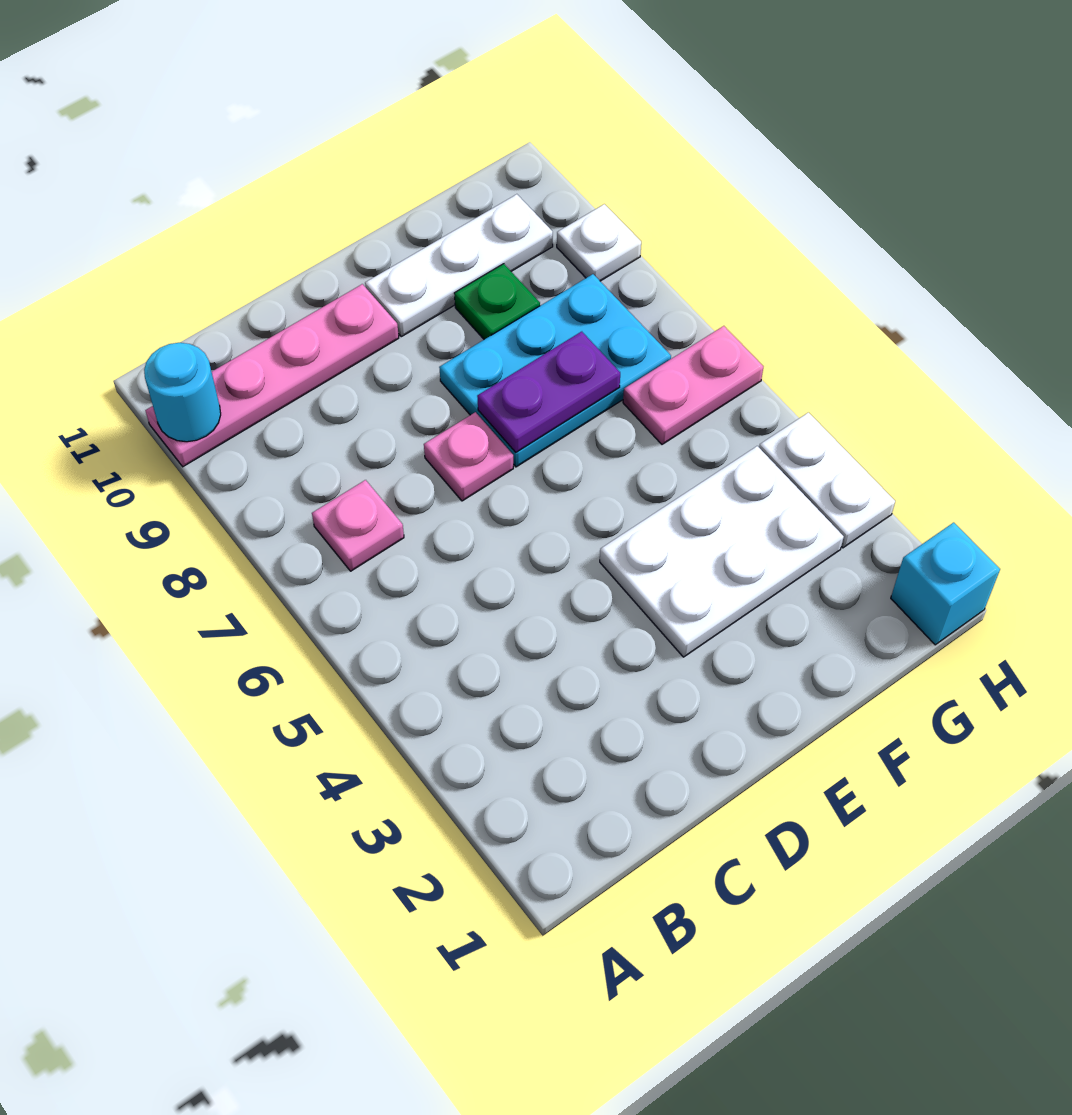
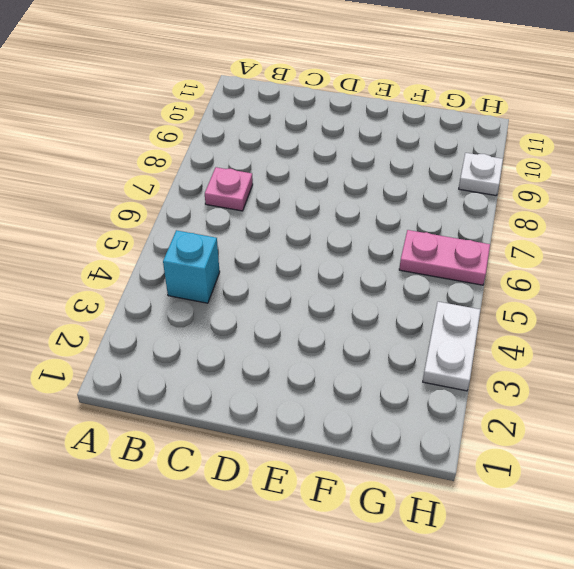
cyan brick B4 level 1 -> cyan brick H1 level 1
none -> pink plate A10:D10 level 1
none -> pink plate D7 level 1
none -> white plate E3:G4 level 1

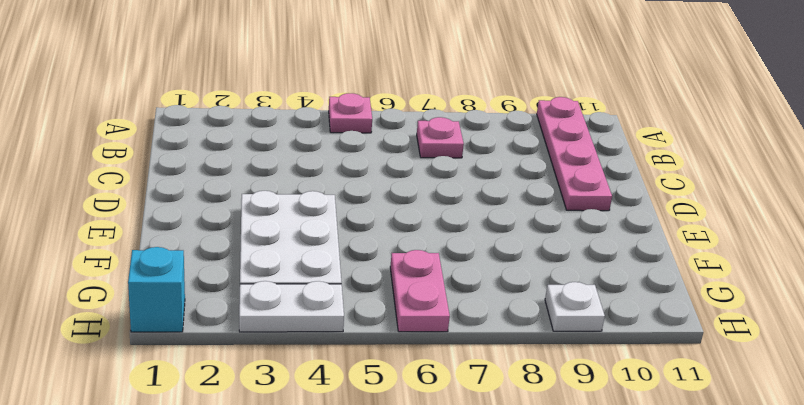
pink plate A5 level 1 -> pink plate D7 level 1
none -> cyan plate E7:G8 level 1
none -> white plate E10:G10 level 1
none -> green plate F9 level 1

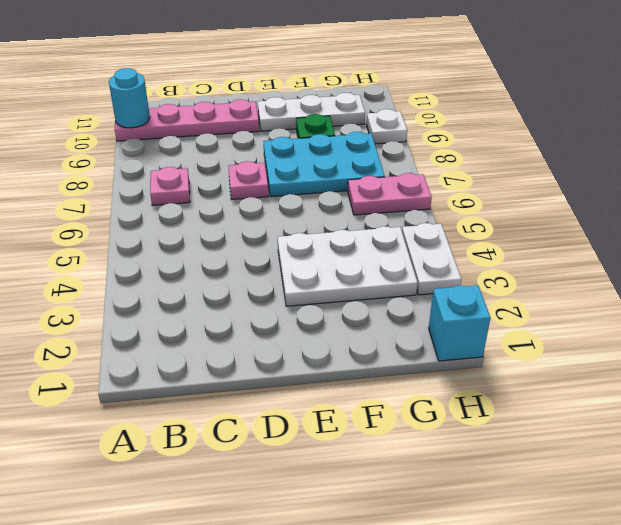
none -> purple plate E7:F7 level 2

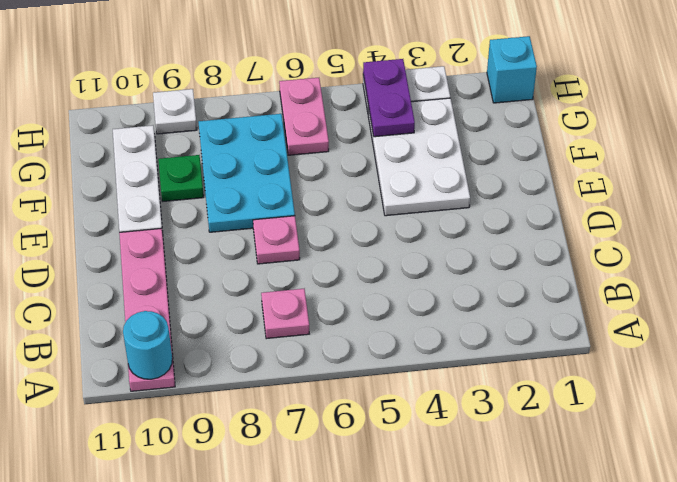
purple plate G4:H4 level 2 -> purple plate E7:F7 level 2

